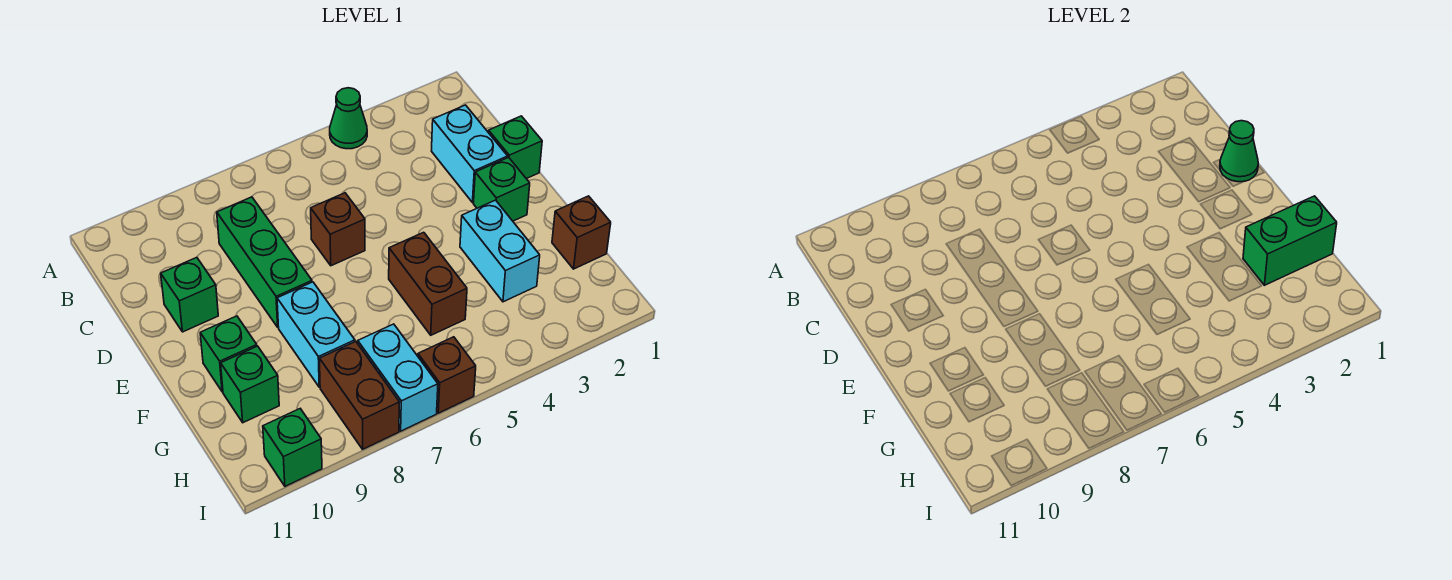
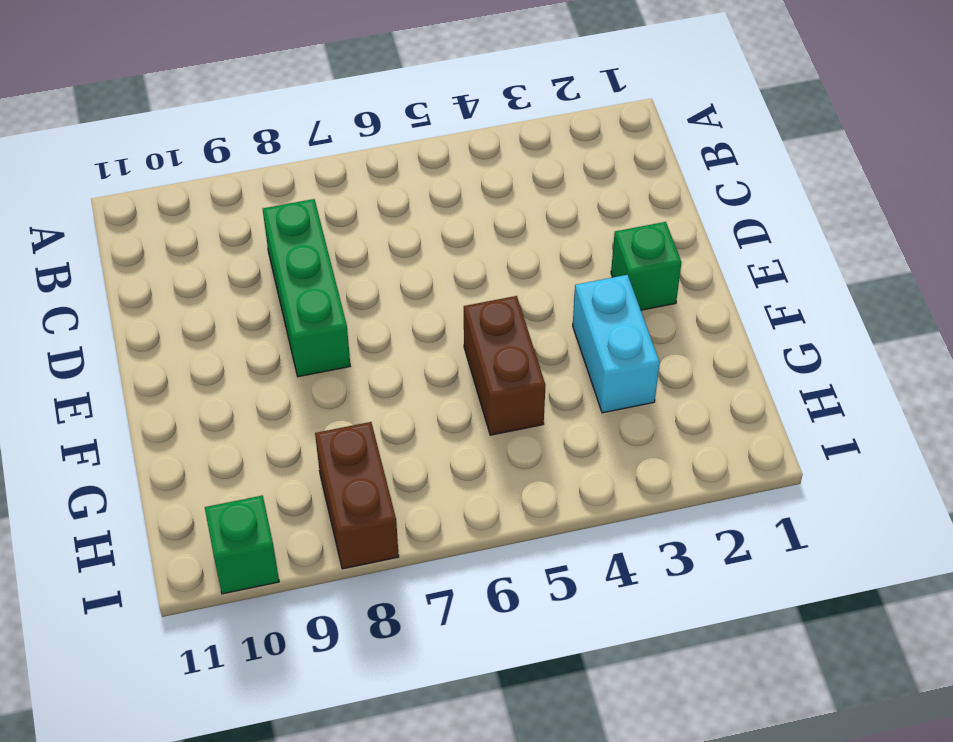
none -> green cone A4 level 1
none -> cyan brick C2:D2 level 1
none -> green brick D1 level 1

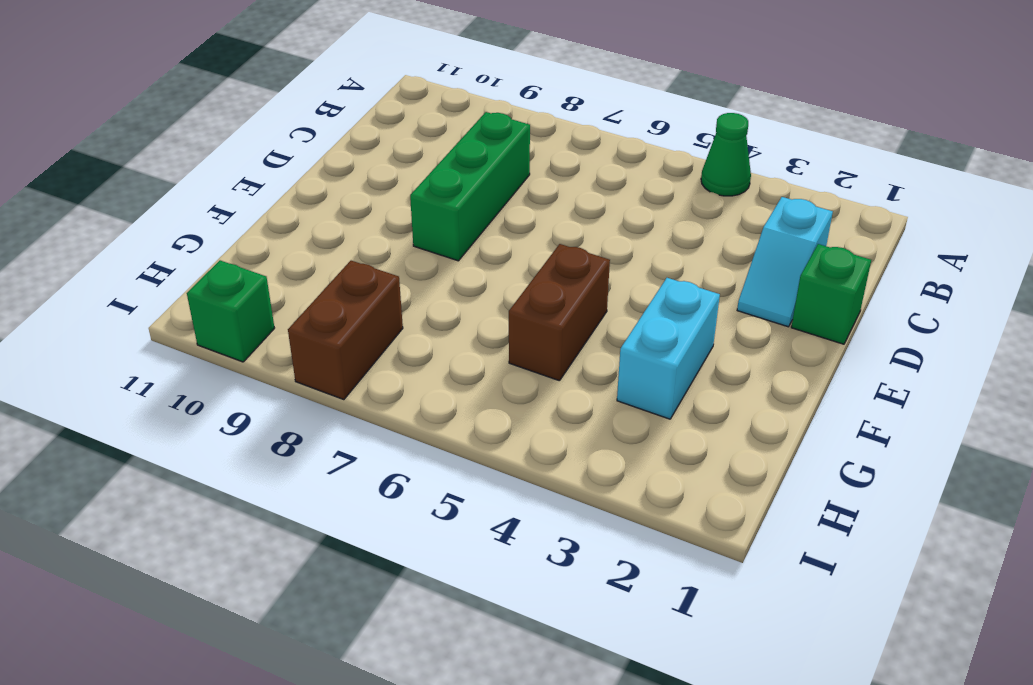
cyan slope C2:D2 level 1 top C -> cyan brick C2:D2 level 1
none -> brown brick D6 level 1
none -> green brick D10 level 1
none -> green brick E2 level 1

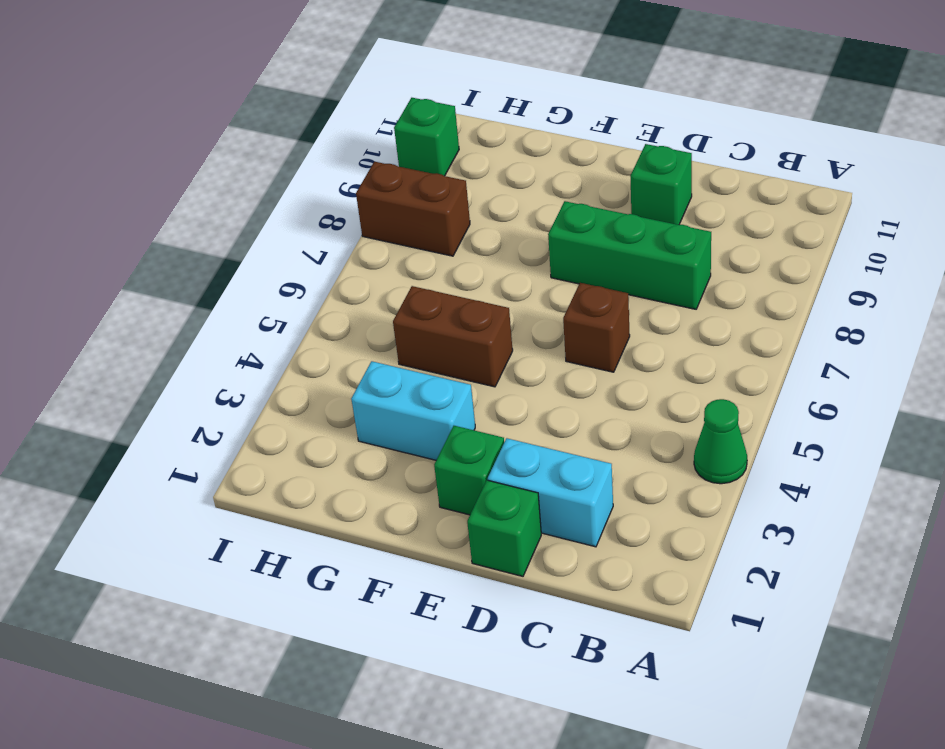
none -> cyan brick F8:G8 level 1
none -> green brick F10 level 1
none -> brown brick G1 level 1

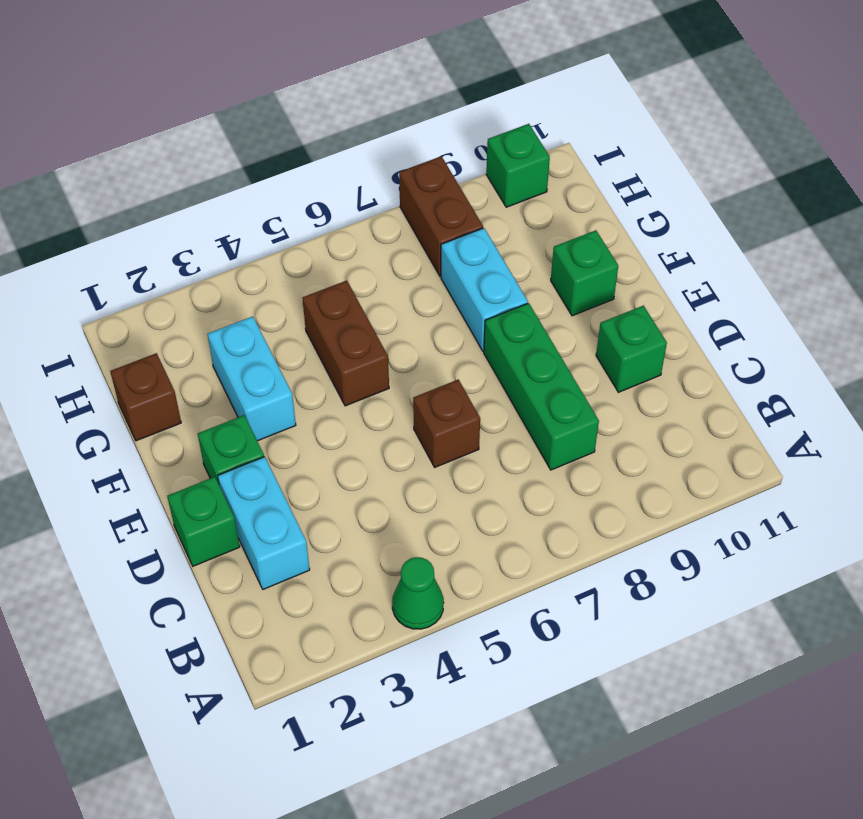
none -> green brick G10 level 1
none -> cyan brick H7:I7 level 1
none -> brown brick I6 level 1

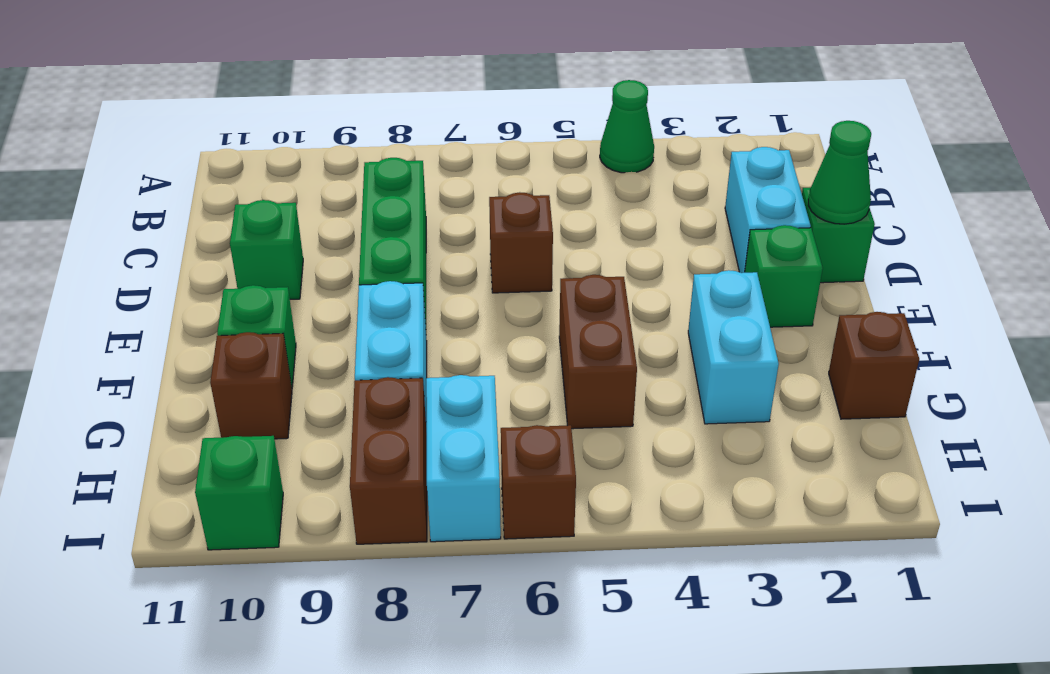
brown brick G10 level 1 -> green brick G10 level 1
none -> green brick G1:G2 level 2

